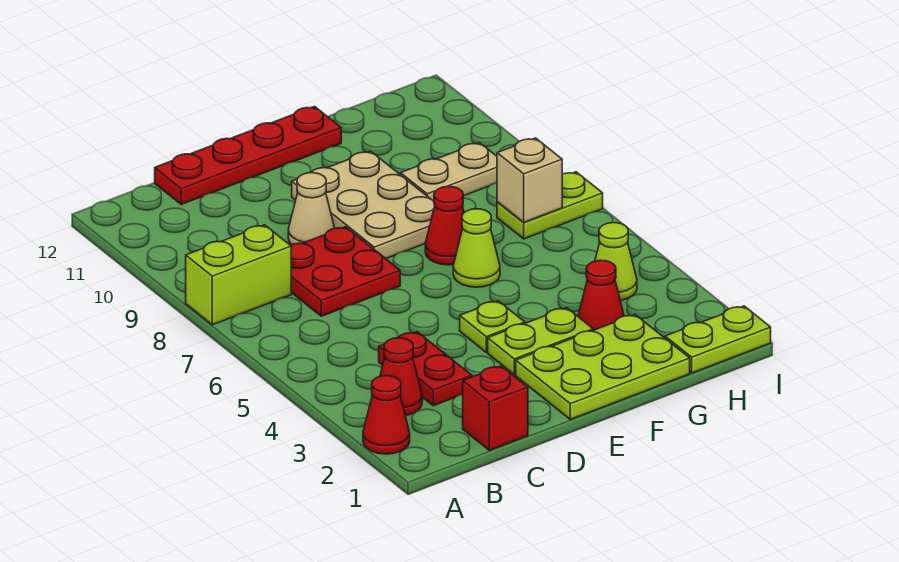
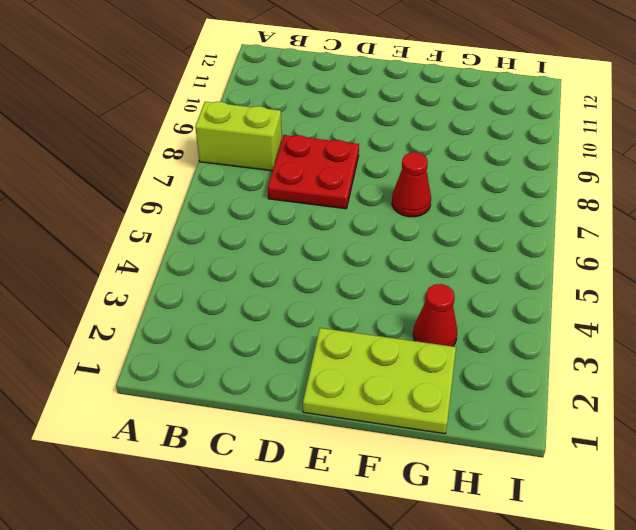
none -> red cone A2 level 1
none -> red cone B3 level 1
none -> red brick C1 level 1

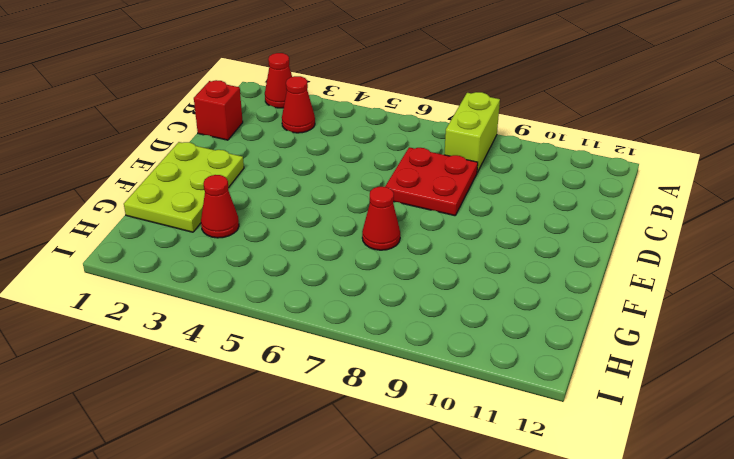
none -> red plate C3:C4 level 1
none -> red plate C12:F12 level 1
none -> tan cone D9 level 1

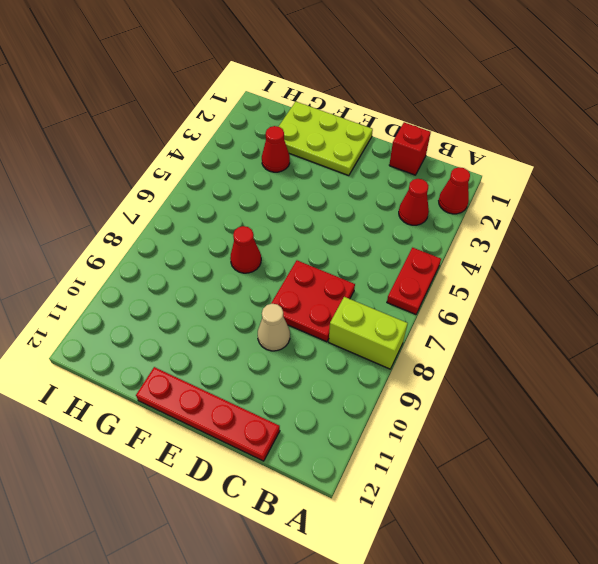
red plate A5:A6 level 1 -> red plate C3:C4 level 1
none -> lime plate E3:F3 level 1
none -> lime plate E4 level 1
none -> tan plate E8:F10 level 1

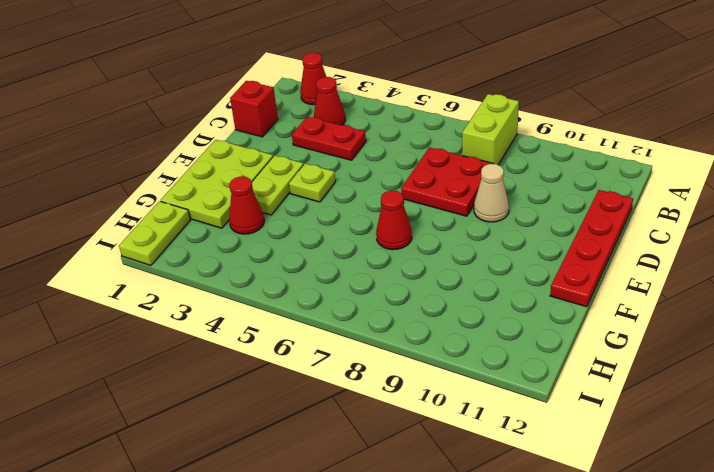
none -> tan plate E8:F10 level 1
none -> lime cone F6 level 1
none -> tan plate G9:H9 level 1

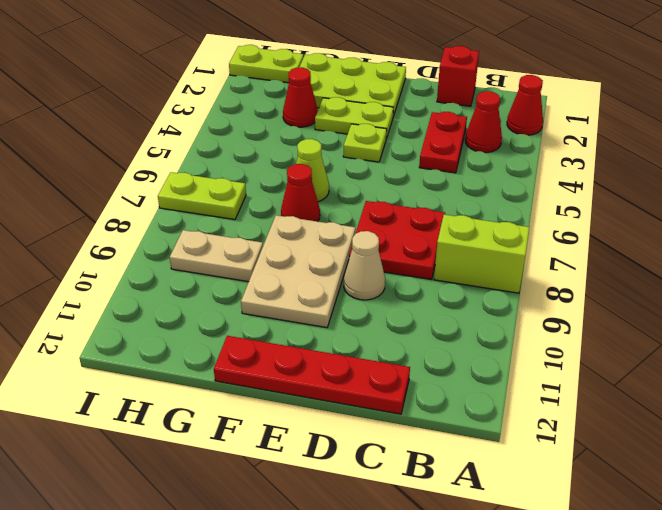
none -> lime cone H4 level 1
none -> tan brick H7 level 2

